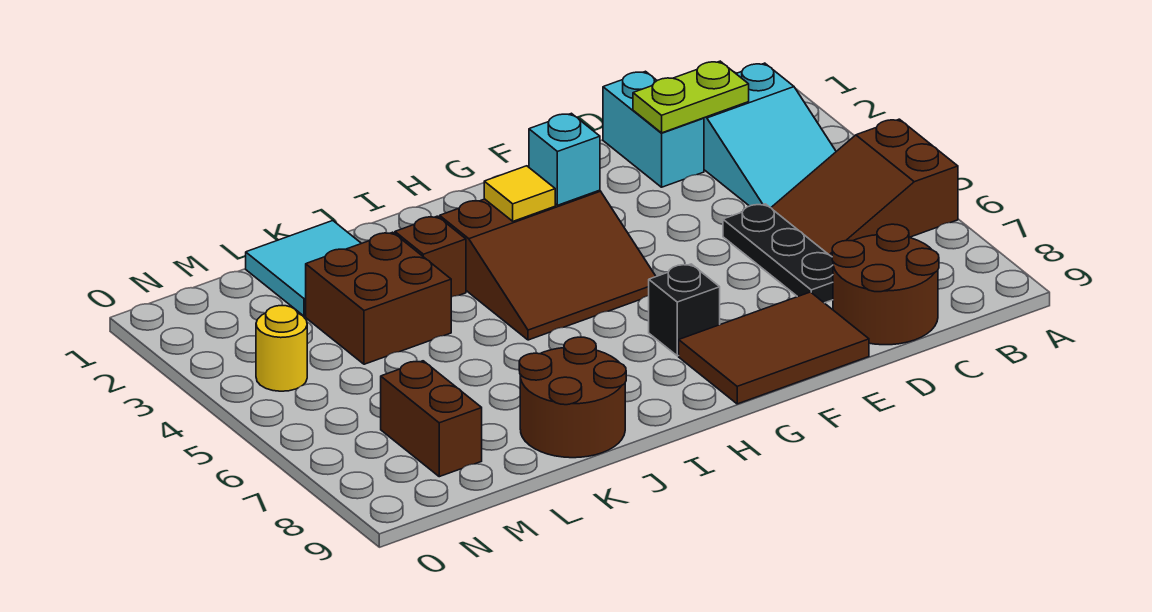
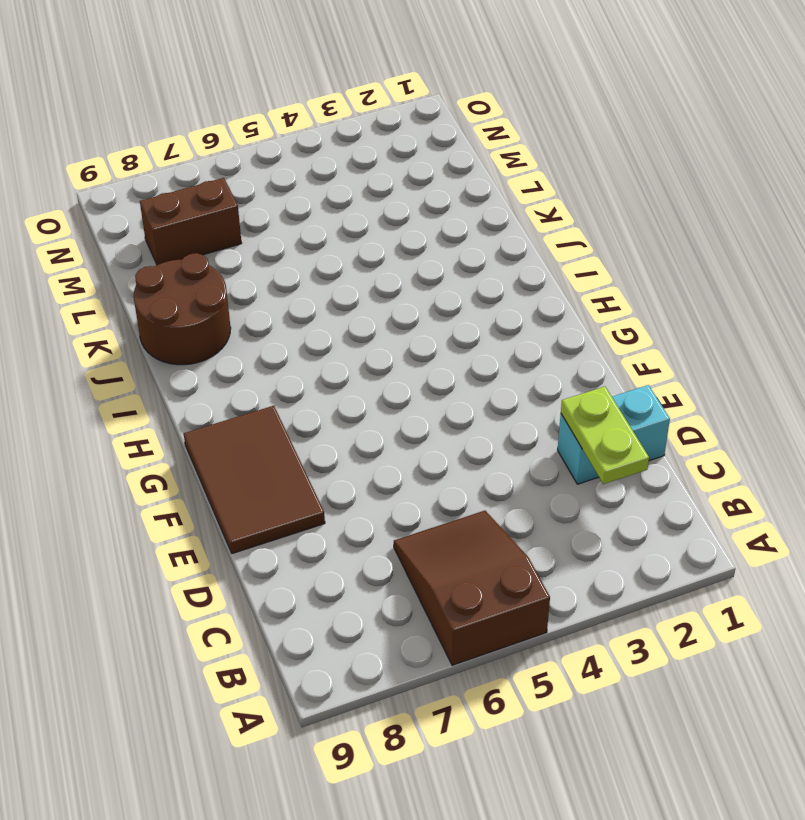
none -> cyan slope B2:C4 level 1 top 2
none -> brown round brick C8:D9 level 1
none -> black plate D5:D7 level 1

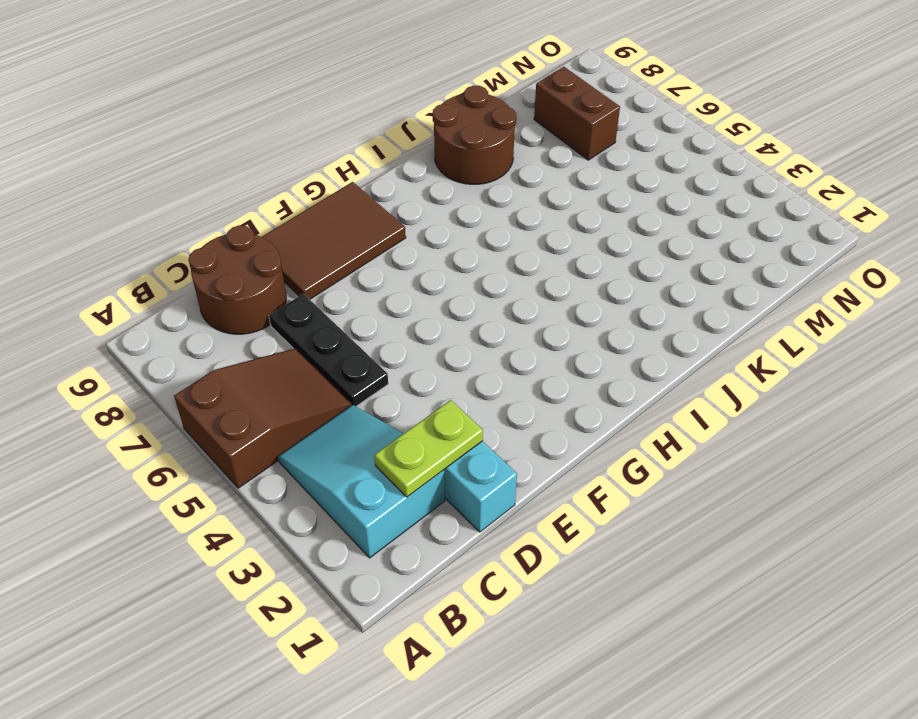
none -> brown slope G3:I5 level 1 top 3
none -> black brick G7 level 1
none -> brown brick J3 level 1

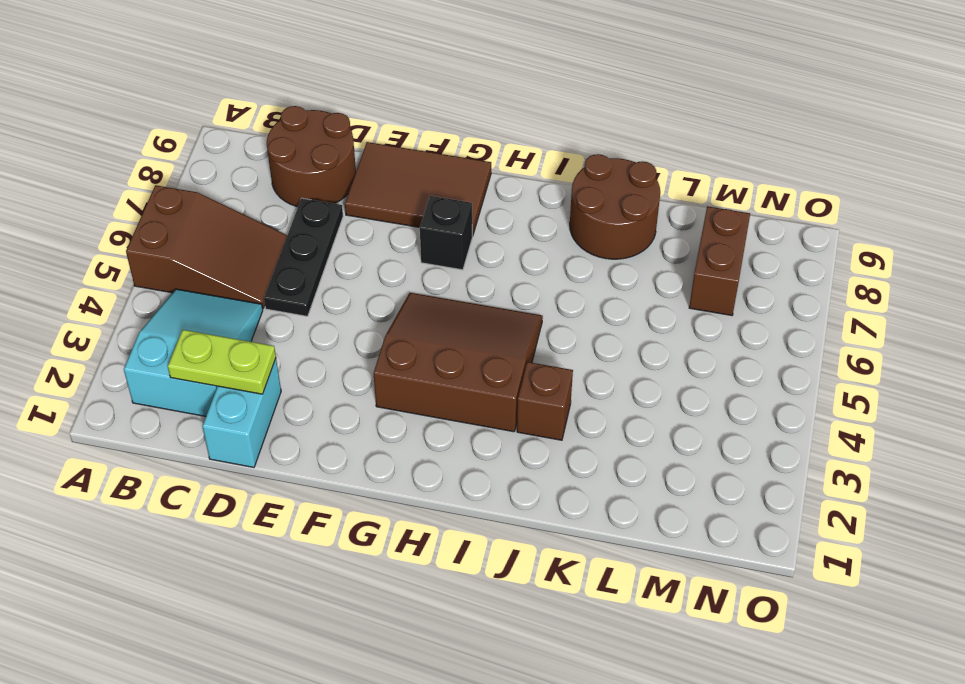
none -> cyan tile K1:L2 level 1
none -> brown brick K3:L4 level 1
none -> yellow round brick N4 level 1

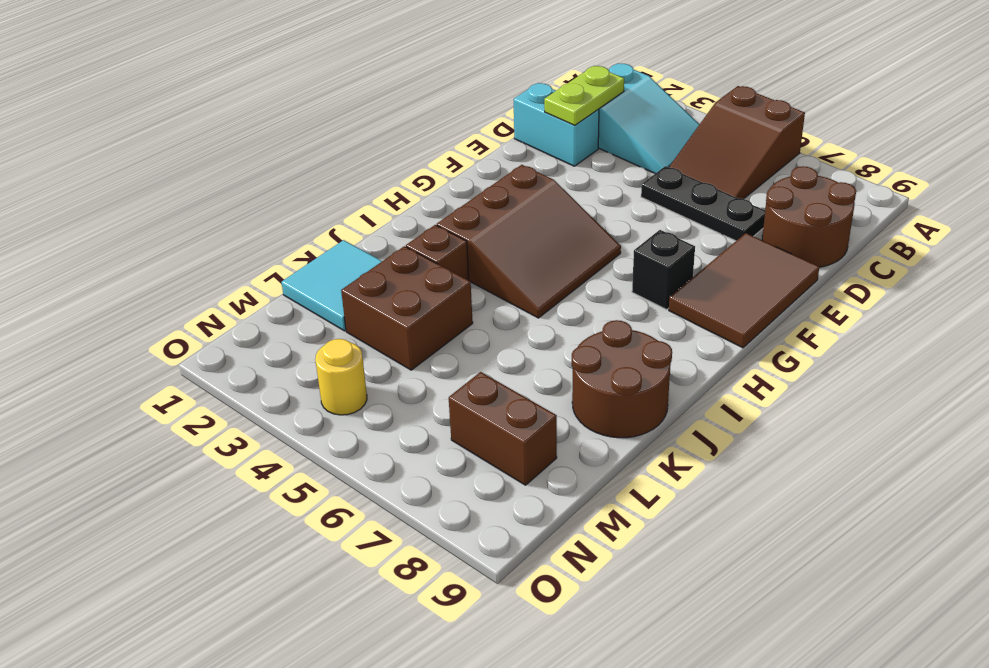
none -> cyan brick G3 level 2
none -> yellow tile H3 level 2

